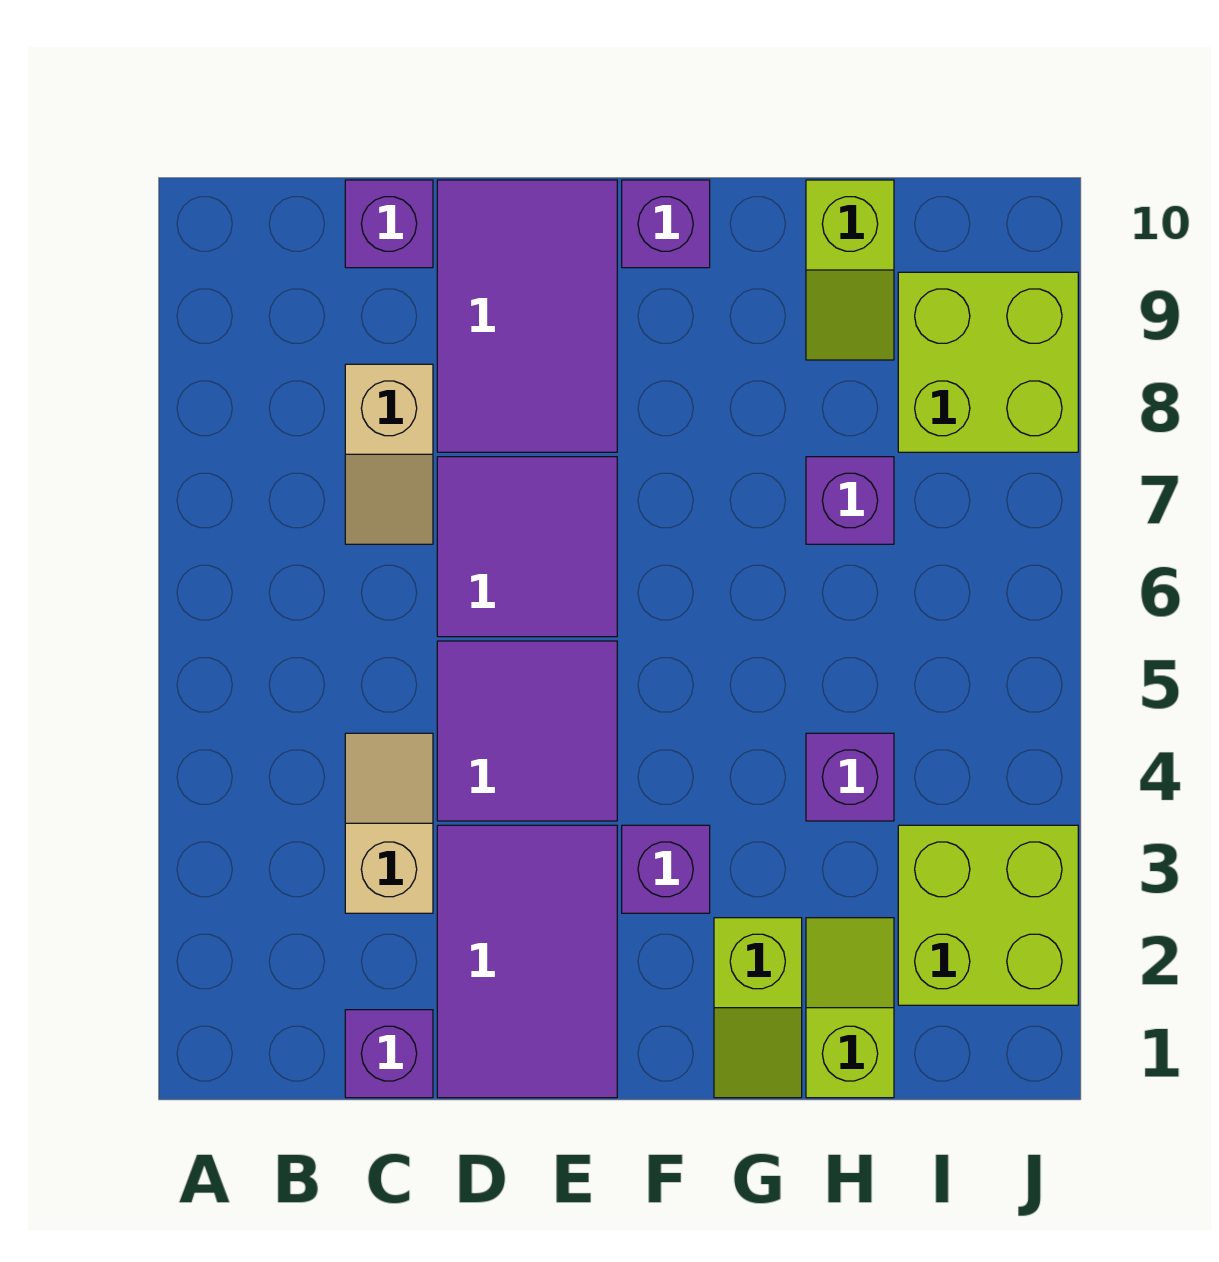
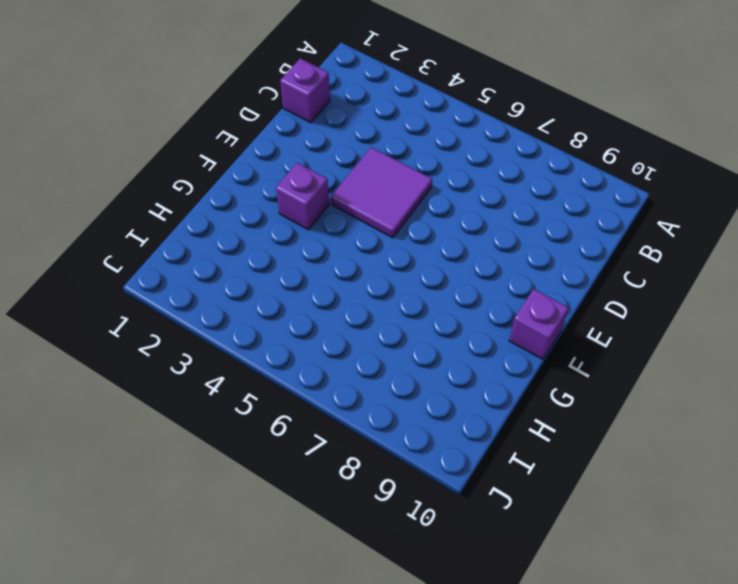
none -> tan slope C3:C4 level 1 top 3
none -> tan slope C7:C8 level 1 top 8
none -> purple brick C10 level 1

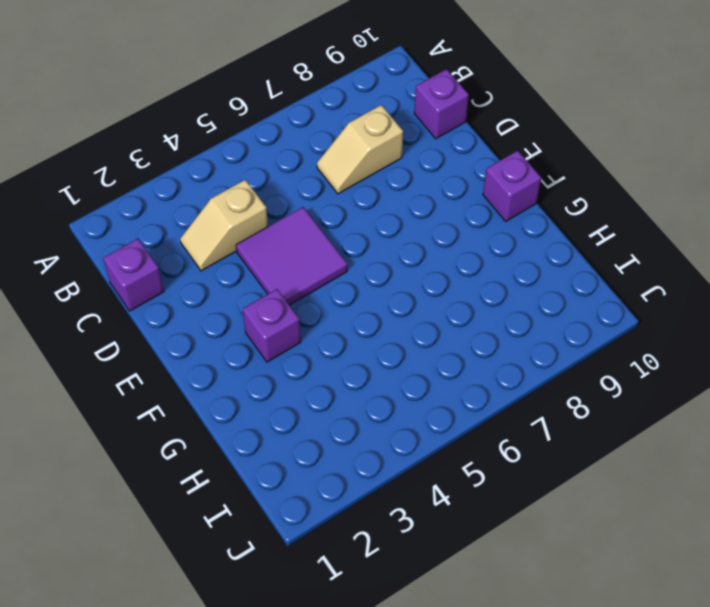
tan slope C3:C4 level 1 top 4 -> tan slope C3:C4 level 1 top 3
none -> purple tile D1:E3 level 1
none -> purple tile D6:E7 level 1
none -> purple tile D8:E10 level 1

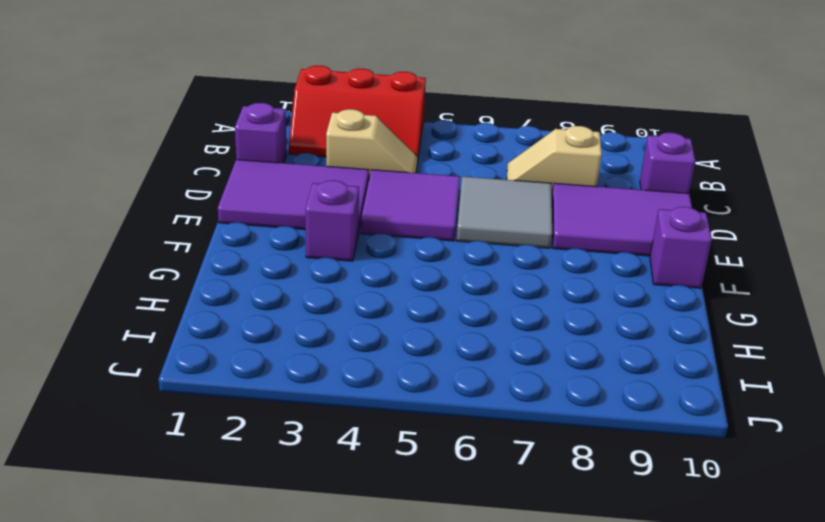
red slope A2:B4 level 1 top A -> none
grey tile D6:E7 level 1 -> purple tile D6:E7 level 1
none -> lime slope G1:G2 level 1 top 2
none -> lime slope H1:H2 level 1 top 1
none -> purple brick H4 level 1

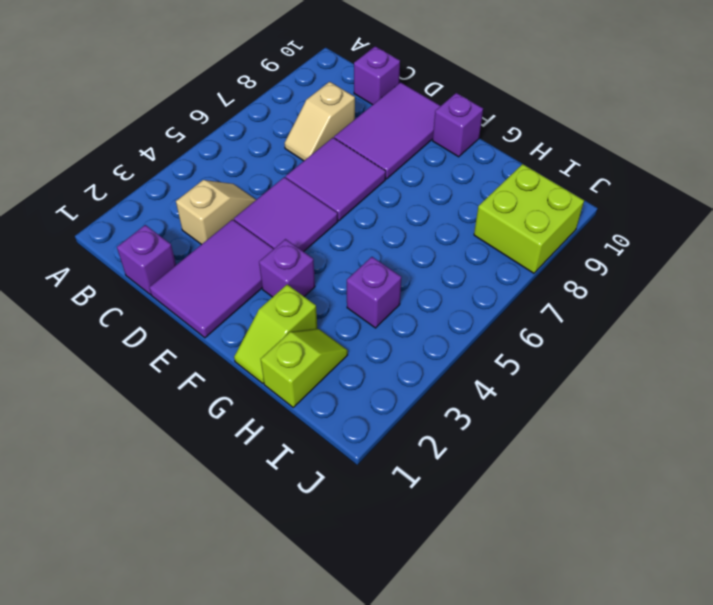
none -> purple brick H7 level 1
none -> lime slope H9:H10 level 1 top 10
none -> lime brick I2:J3 level 1

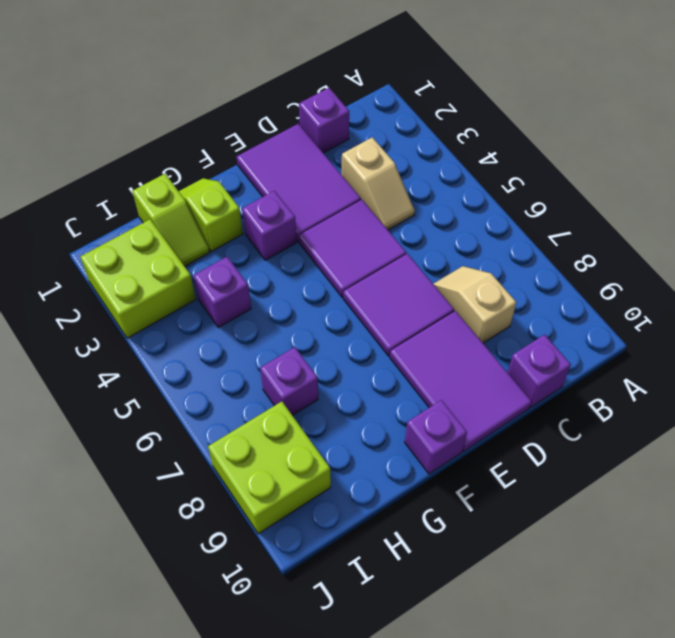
none -> lime slope H9:H10 level 1 top 10

